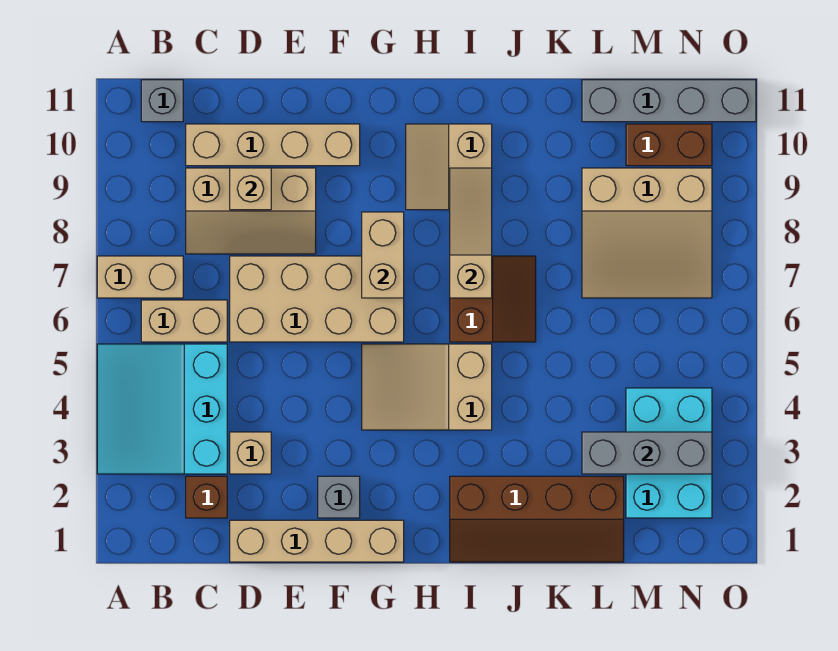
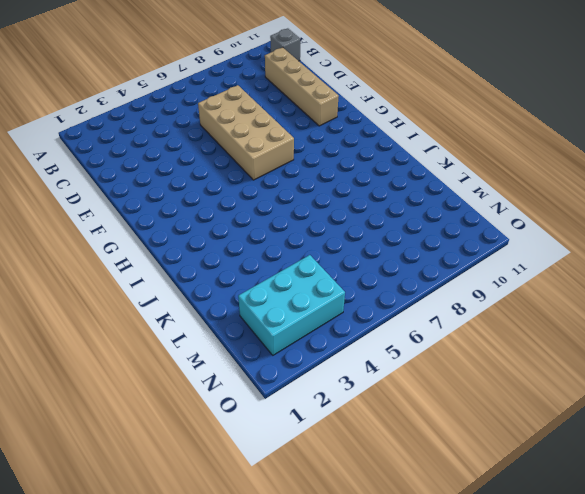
none -> cyan slope A3:C5 level 1 top C
none -> tan brick A7:B7 level 1
none -> tan brick B6:C6 level 1

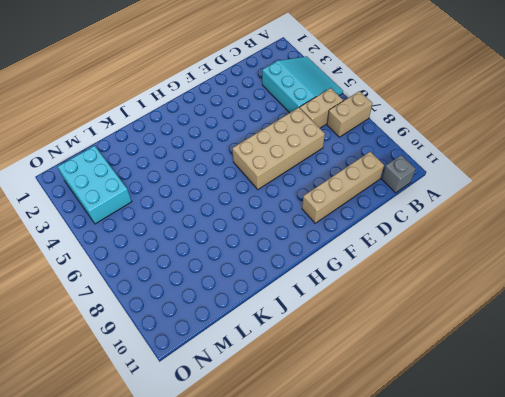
none -> brown brick C2 level 1
none -> tan slope C8:E9 level 1 top 9
none -> tan brick D1:G1 level 1

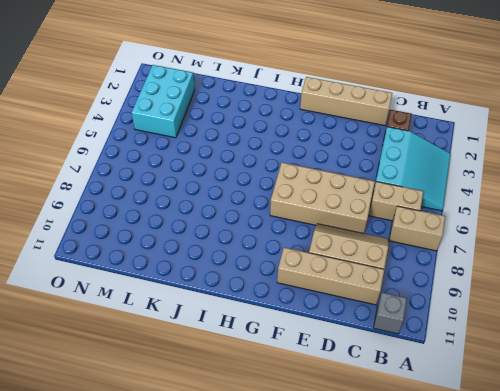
none -> tan brick D3 level 1
none -> grey brick F2 level 1
none -> tan slope G4:I5 level 1 top I

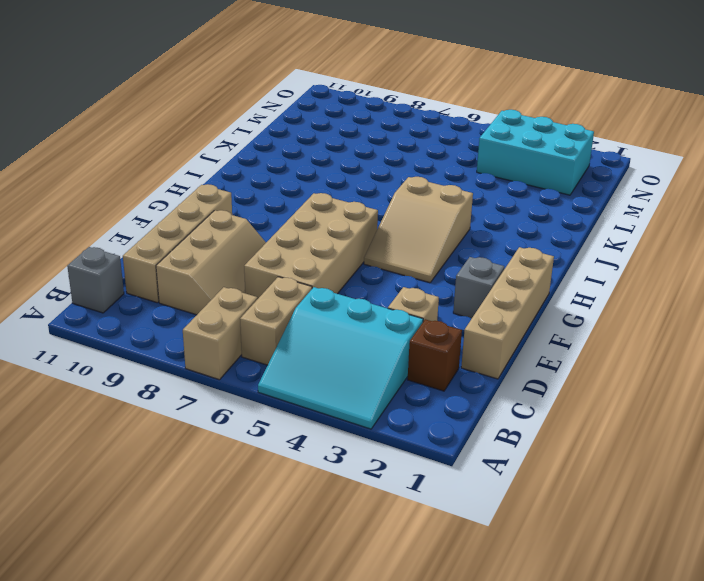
none -> tan slope H9:I10 level 1 top I
none -> brown slope I1:L2 level 1 top 2
none -> brown slope I6:J7 level 1 top I

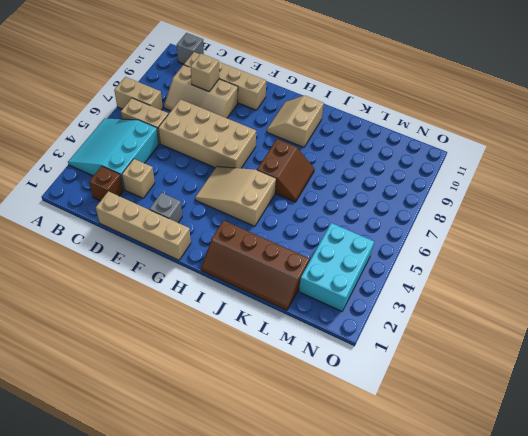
none -> tan slope L7:N9 level 1 top 9
none -> grey brick L11:O11 level 1
none -> brown brick M10:N10 level 1

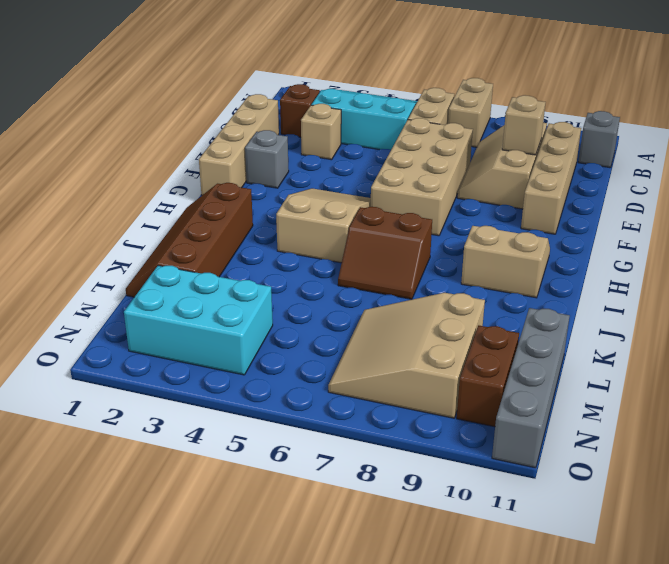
none -> tan brick G7:G8 level 2
none -> tan slope I7:I9 level 2 top 7
none -> grey brick L3:N3 level 2

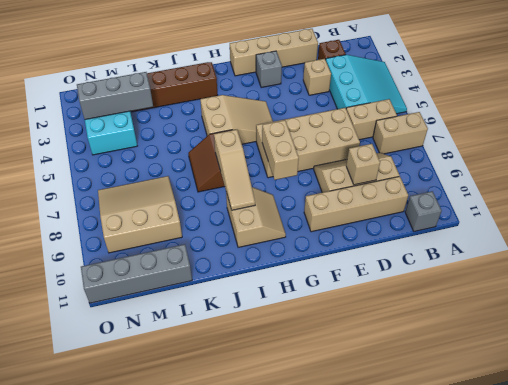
none -> brown brick M10:N10 level 1

